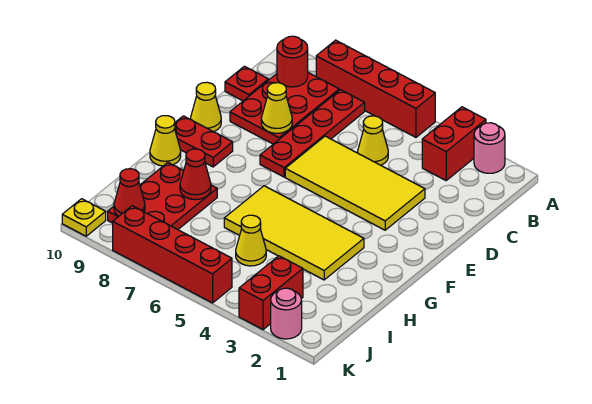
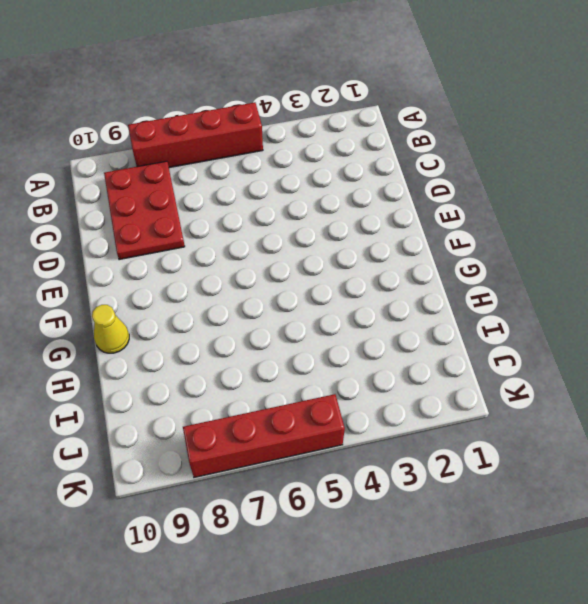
none -> pink round brick A2 level 1
none -> red brick A3:B3 level 1
none -> red plate B7:E7 level 1

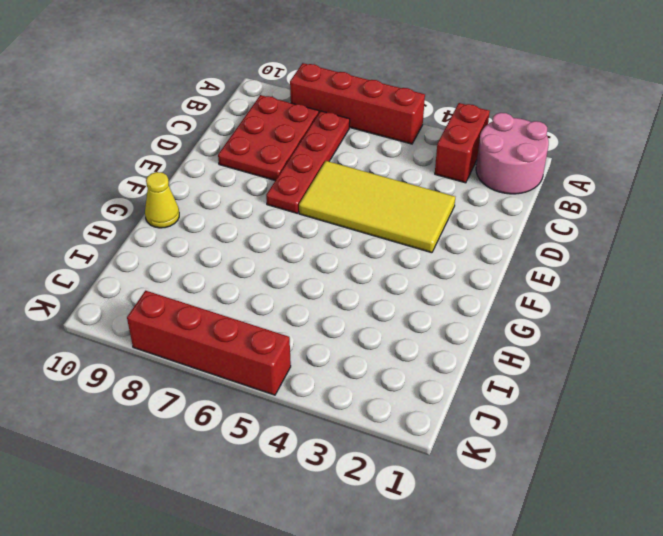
pink round brick A1:B2 level 1 -> pink round brick A2 level 1
none -> yellow cone C5 level 1
none -> red plate C10 level 1
none -> yellow cone E10 level 1

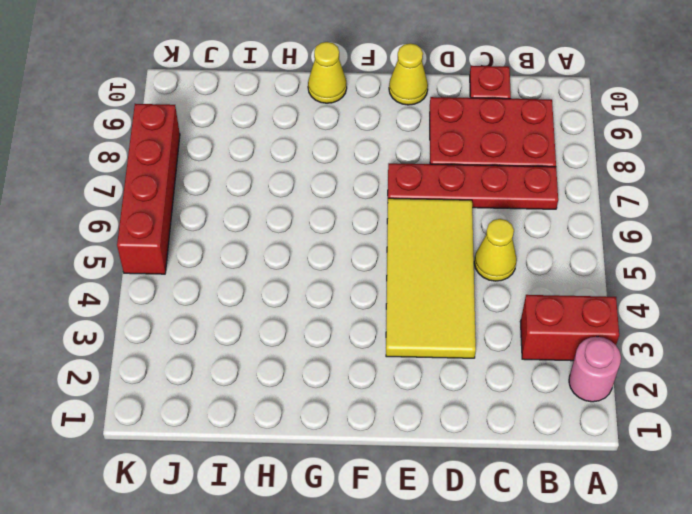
none -> red brick A5:A8 level 1
none -> red plate F9:F10 level 1
none -> yellow tile G3:H6 level 1

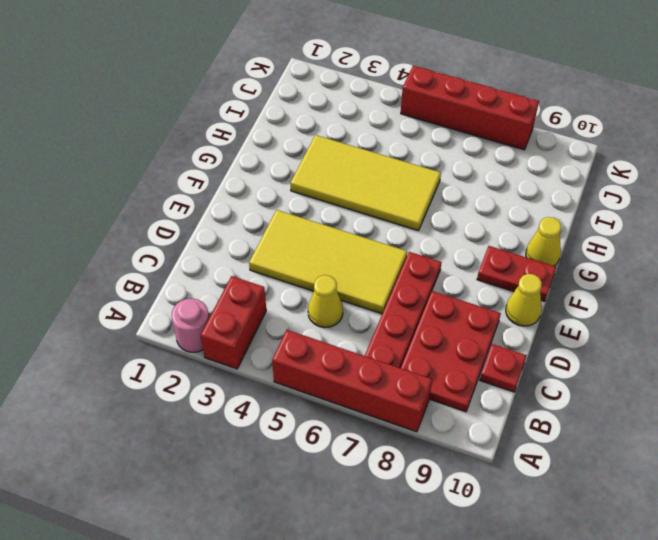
none -> red plate H8:J9 level 1
none -> yellow cone I5 level 1
none -> red brick J3:K3 level 1

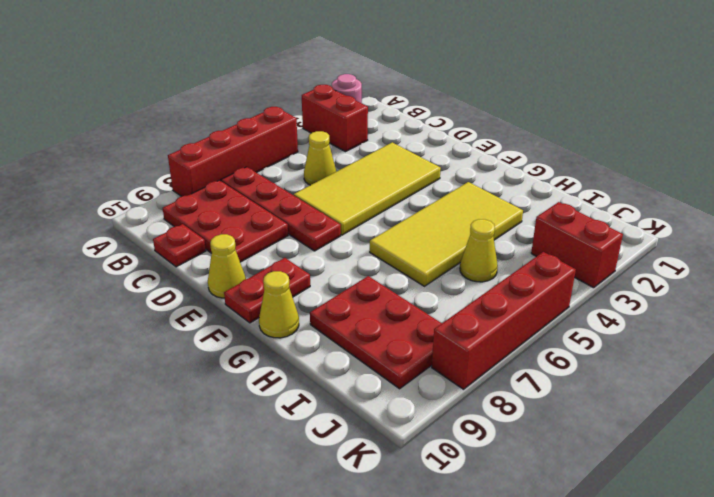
none -> pink round brick K2 level 1
none -> yellow plate K10 level 1
none -> red round brick B9 level 2

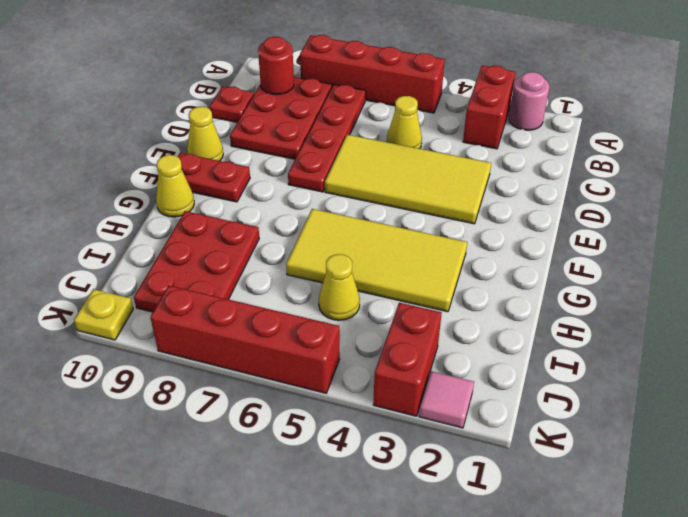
pink tile K2 level 1 -> pink round brick K2 level 1
none -> yellow cone D8 level 2
none -> red cone H8 level 2
none -> red cone J9 level 2

